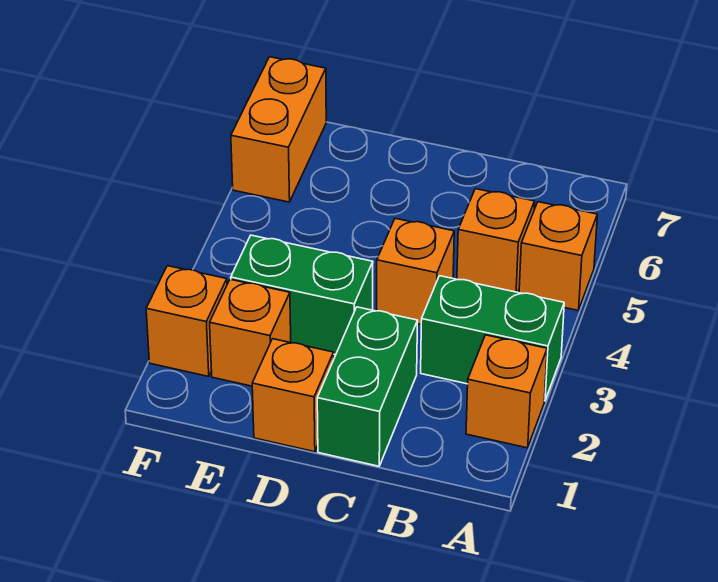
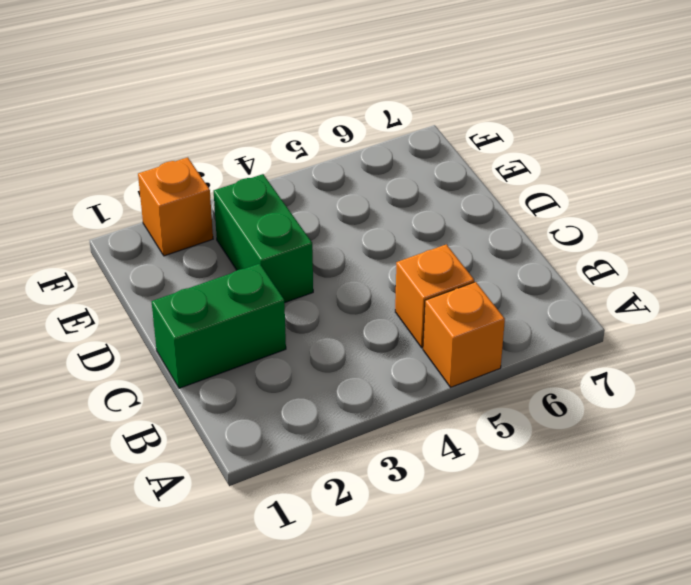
none -> orange brick A2 level 1
none -> green brick A3:B3 level 1

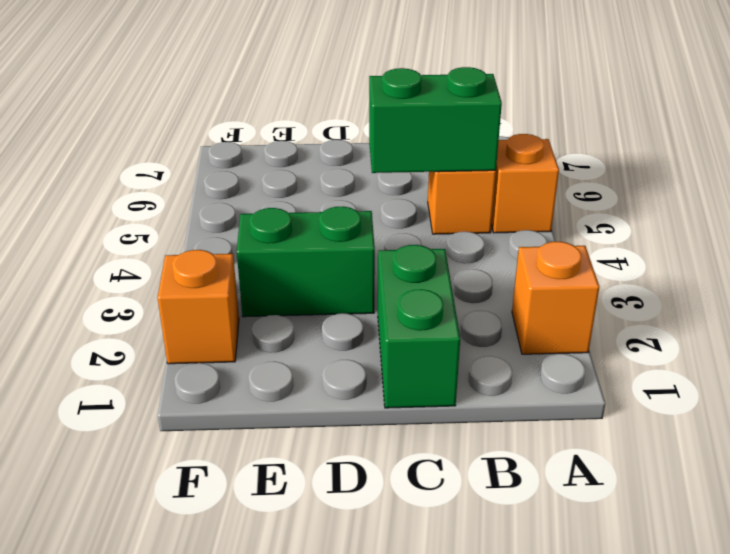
green brick B5:C5 level 2 -> green brick A3:B3 level 1
none -> orange brick C4 level 1
none -> orange brick D1 level 1

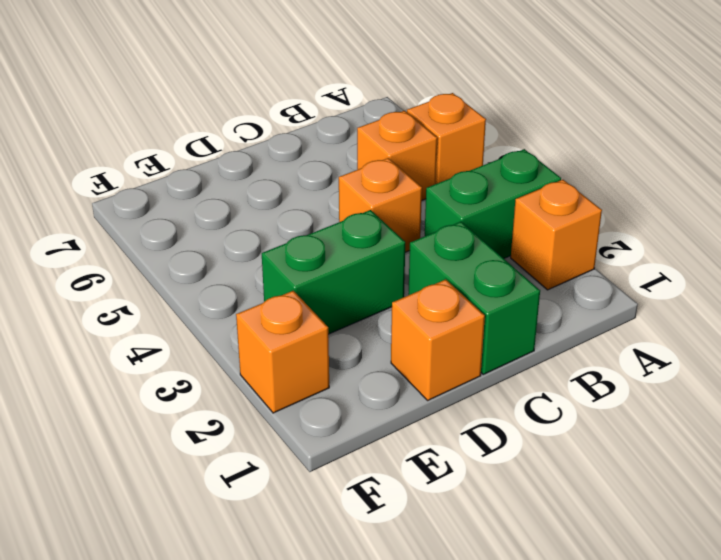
none -> orange brick E2 level 1
none -> orange brick F6:F7 level 1

